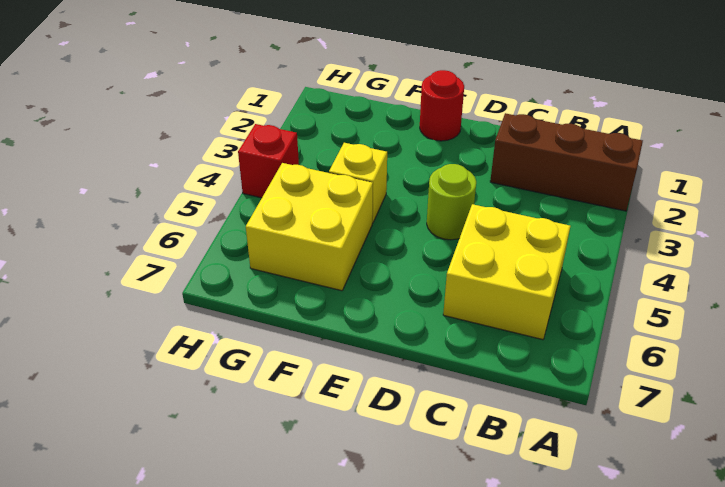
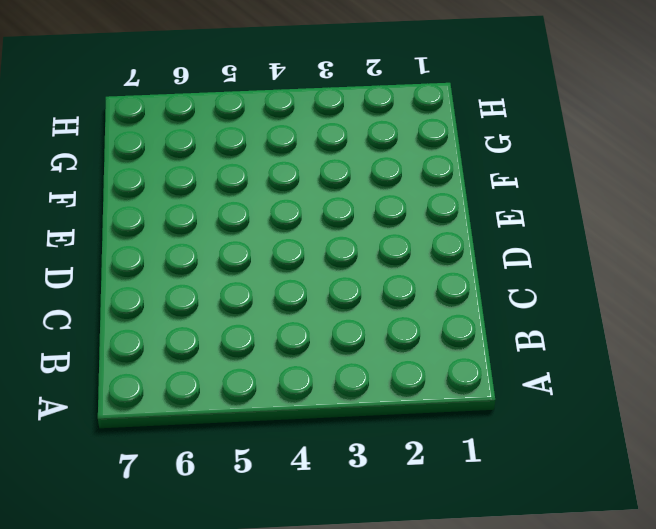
none -> brown brick A2:C2 level 1
none -> yellow brick B5:C6 level 1

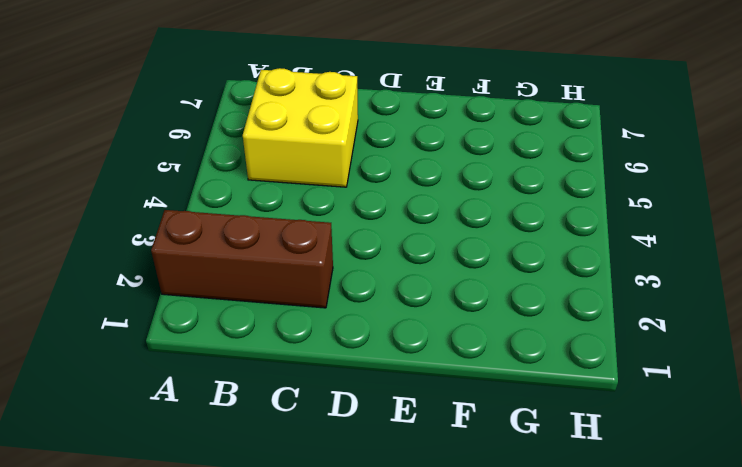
none -> lime round brick D4 level 1
none -> red round brick E1 level 1

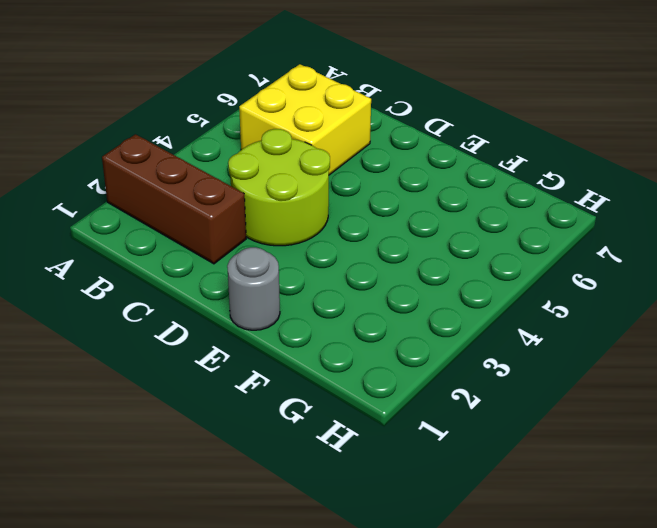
lime round brick C3:D4 level 1 -> lime round brick D4 level 1
grey round brick E1 level 1 -> red round brick E1 level 1
none -> yellow brick F4 level 1
none -> yellow brick F5:G6 level 1

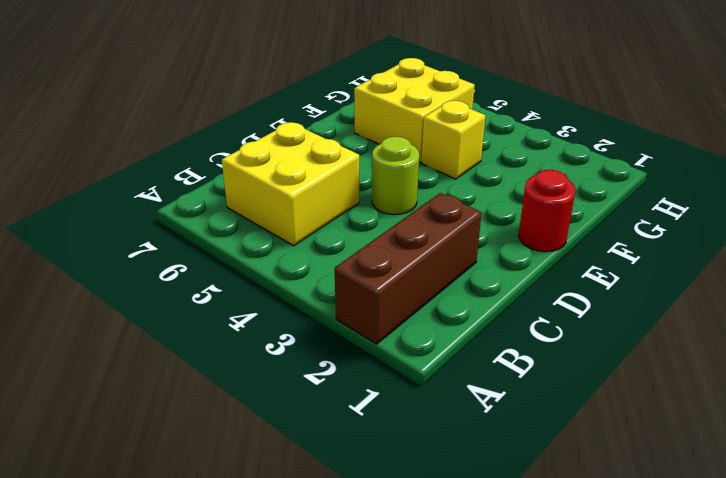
none -> red brick H4 level 1

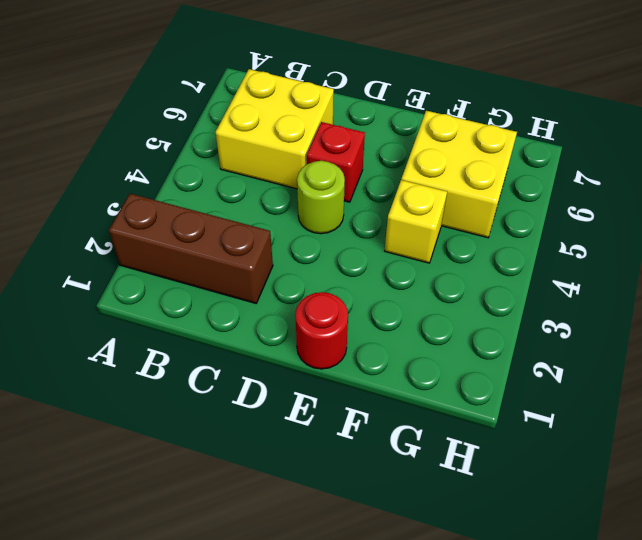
red brick D5 level 1 -> red brick H4 level 1

